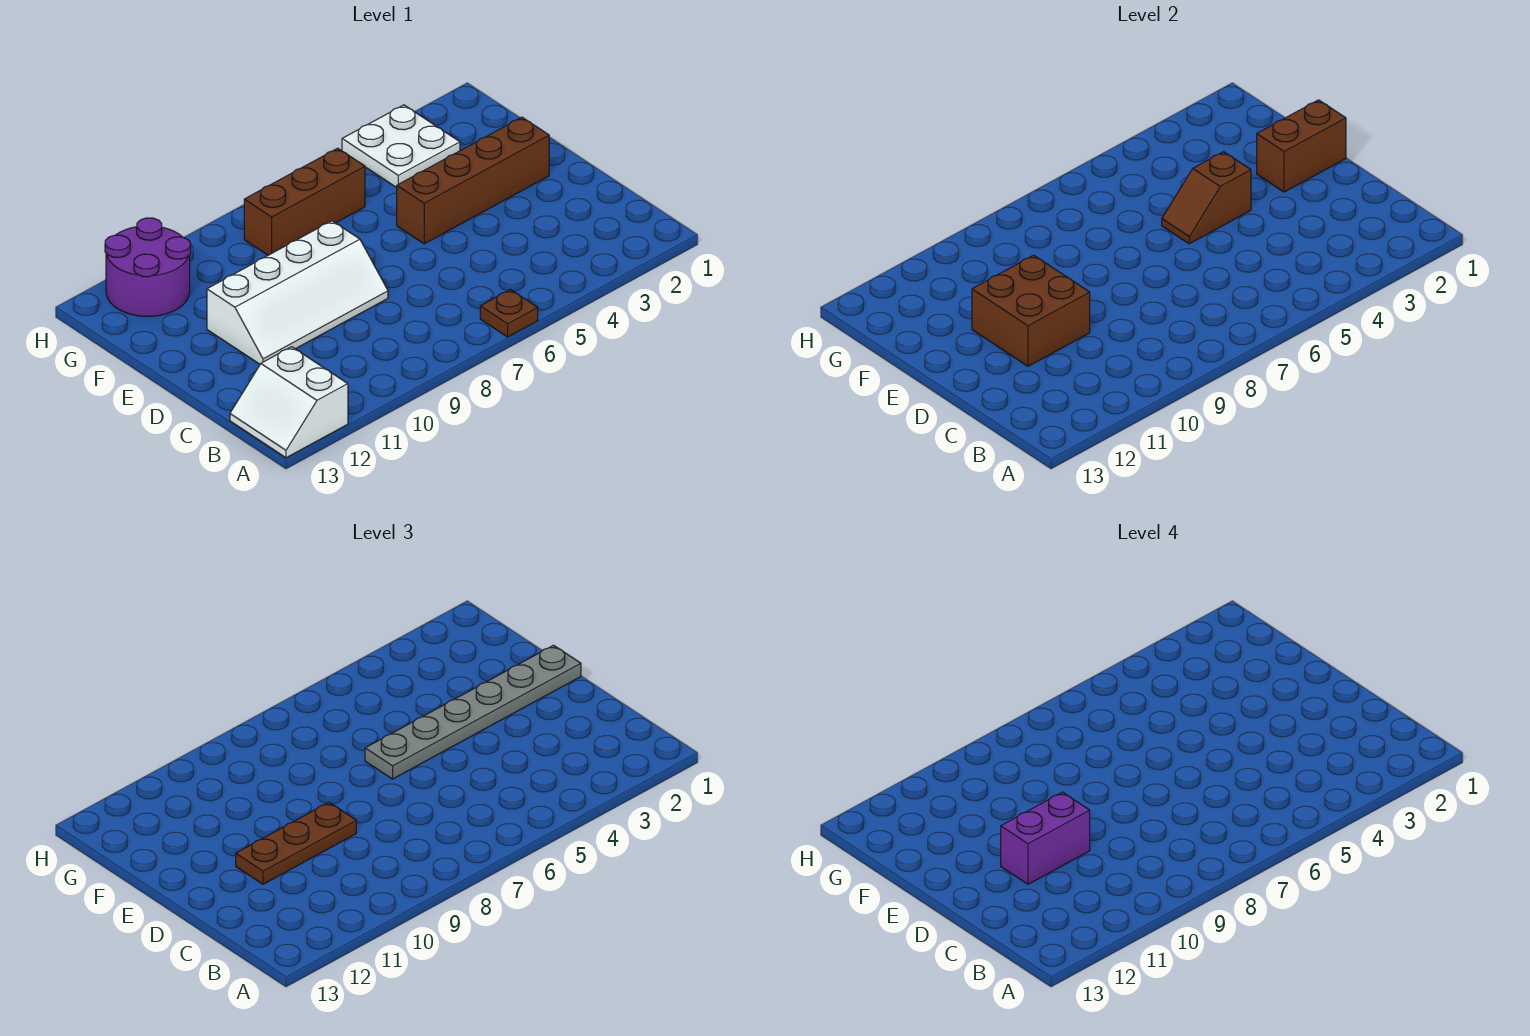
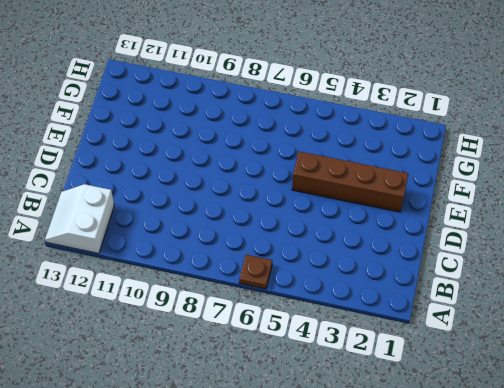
none -> white slope D8:E11 level 1 top E
none -> white plate G3:H4 level 1
none -> brown brick G6:G8 level 1

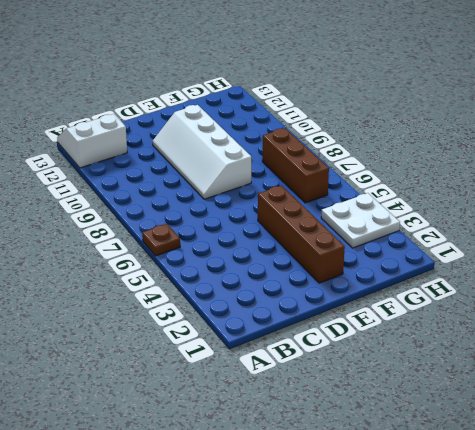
none -> purple round brick G11:H12 level 1
none -> brown brick D10:E11 level 2
none -> brown brick E1:E2 level 2

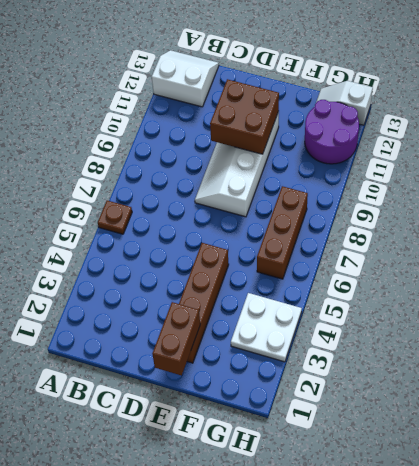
white slope G13:H13 level 1 top H -> none
none -> brown slope E4:E5 level 2 top 4
none -> brown plate D9:D11 level 3
none -> grey plate E1:E6 level 3

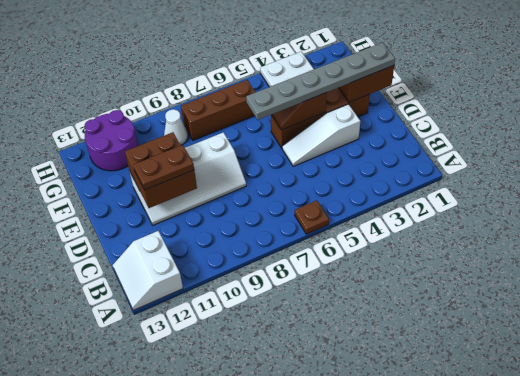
white slope D3:D5 level 1 top 3 -> none
brown plate D10:D11 level 3 -> brown plate D9:D11 level 3
white cone G9 level 1 -> none
none -> purple brick D10:D11 level 4

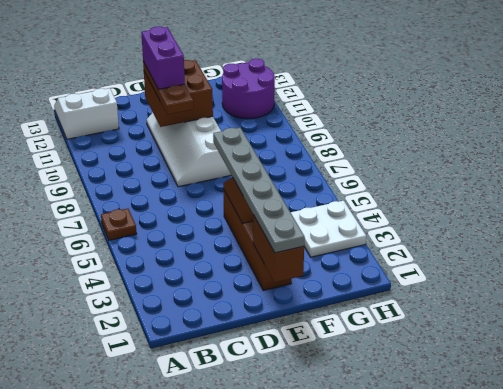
none -> brown brick G6:G8 level 1

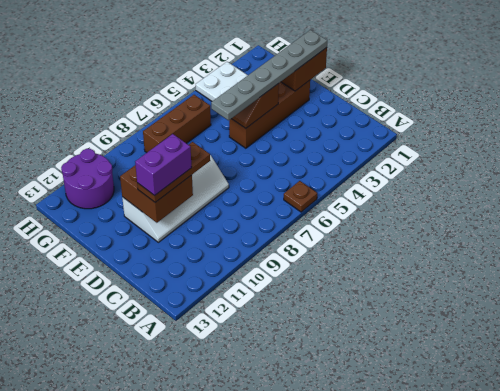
none -> white slope A12:B13 level 1 top 12

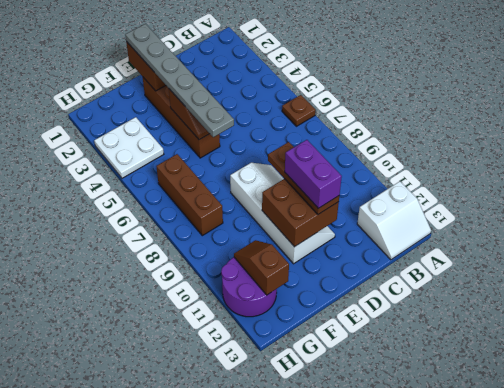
brown slope G11:G12 level 2 top 12 -> none

